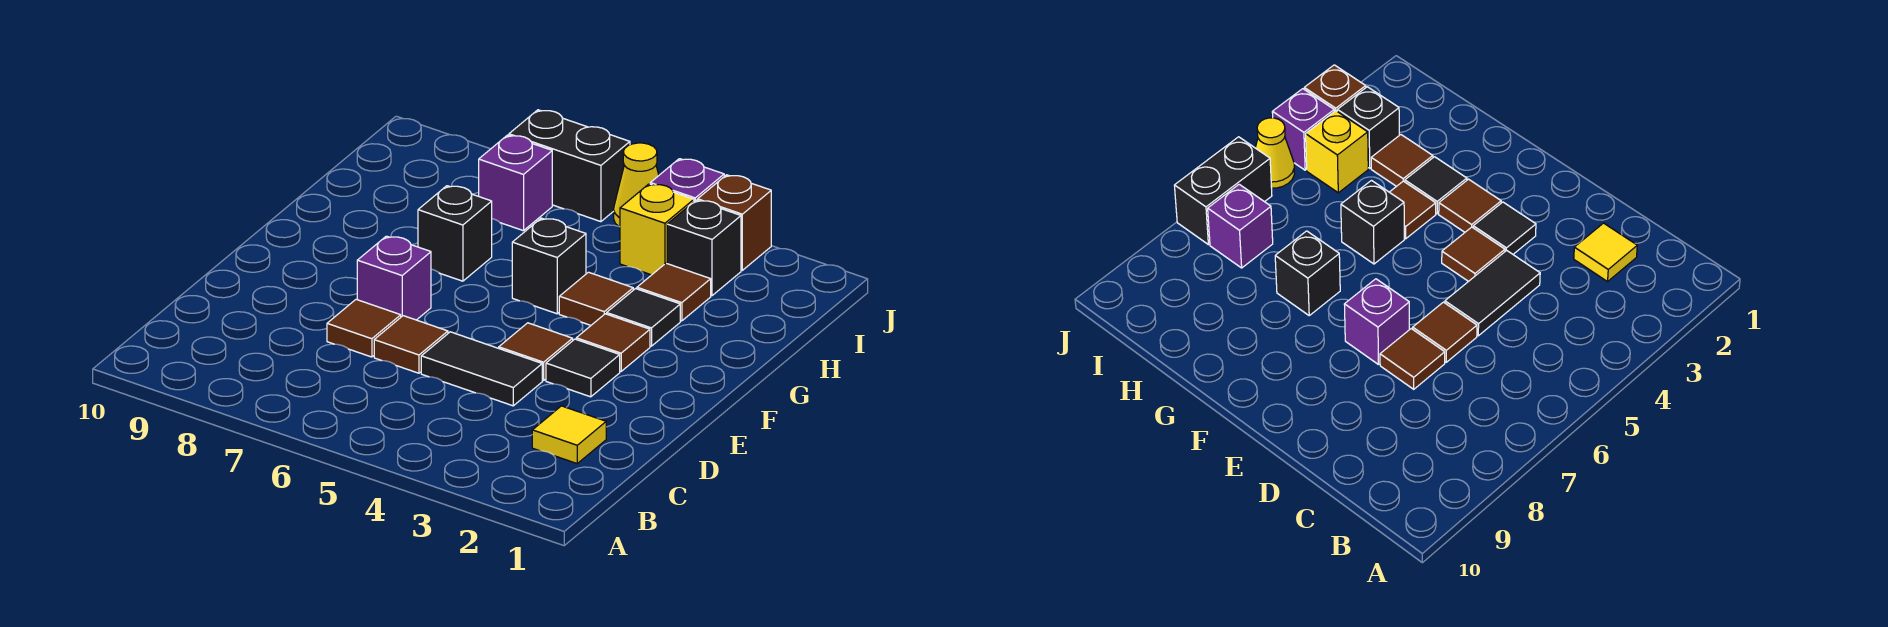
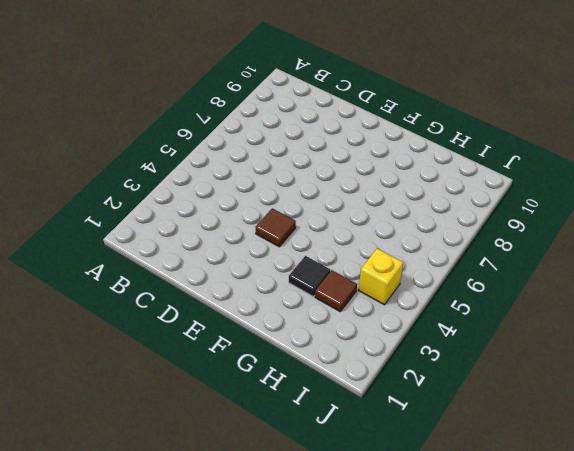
none -> yellow tile C2 level 1
none -> black tile D4:D5 level 1
none -> brown tile D6 level 1

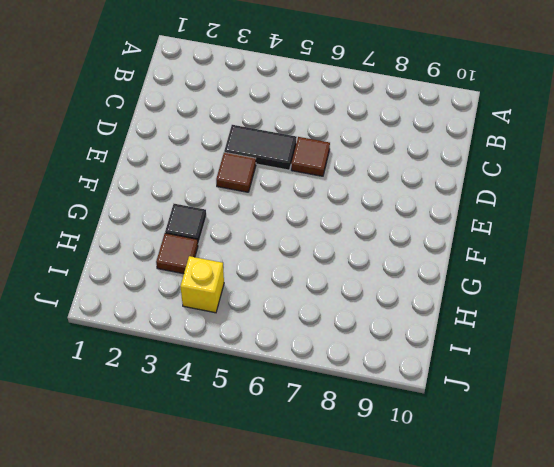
none -> yellow tile C2 level 1
none -> brown tile D7 level 1
none -> black tile E3 level 1

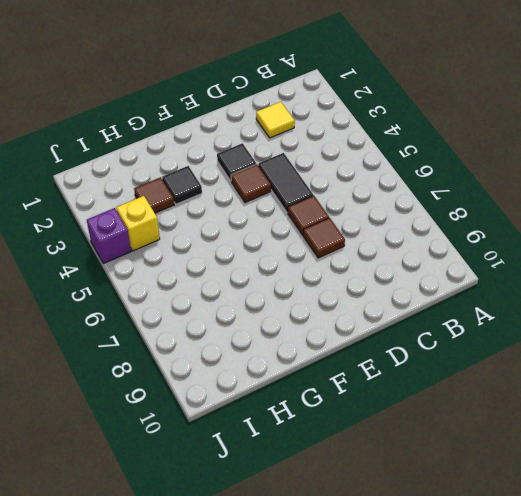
none -> purple brick E7 level 1
none -> brown tile F3 level 1
none -> brown tile G4 level 1

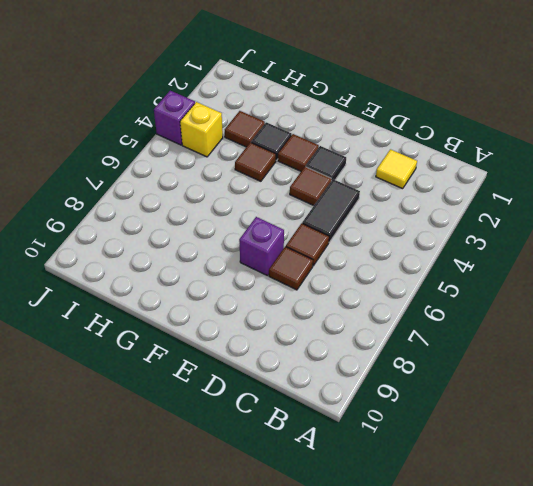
none -> black brick G5 level 1
none -> black brick G7 level 1
none -> black brick I3 level 1

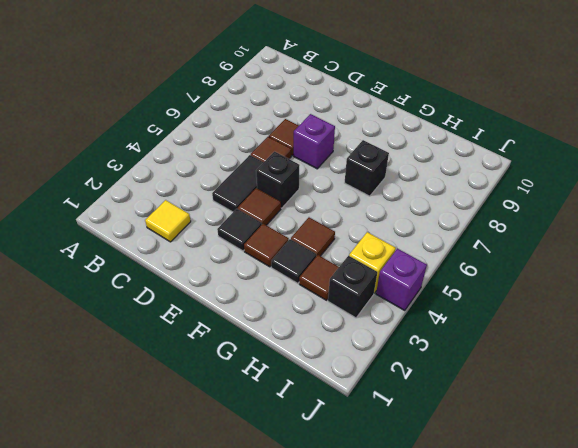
black brick E5 level 1 -> black brick G5 level 1
none -> purple brick I7 level 1
none -> brown brick J3 level 1
none -> yellow cone J5 level 1

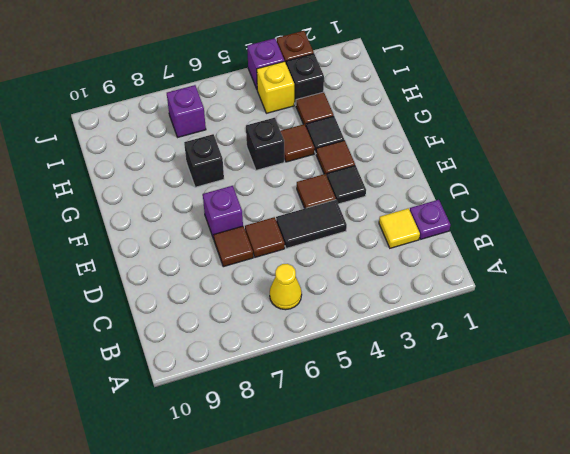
yellow cone B6 level 1 -> yellow cone J5 level 1
purple plate C1 level 1 -> none
none -> black brick J6:J7 level 1

